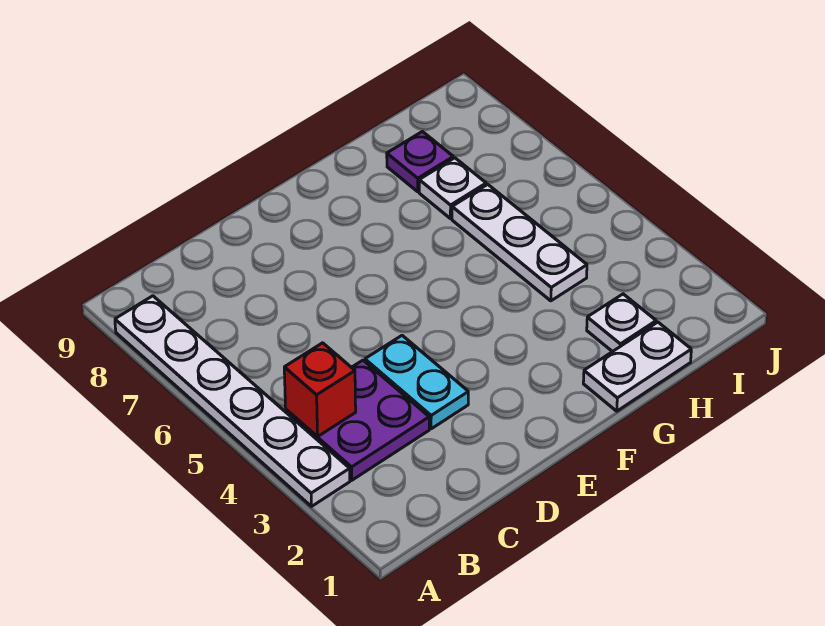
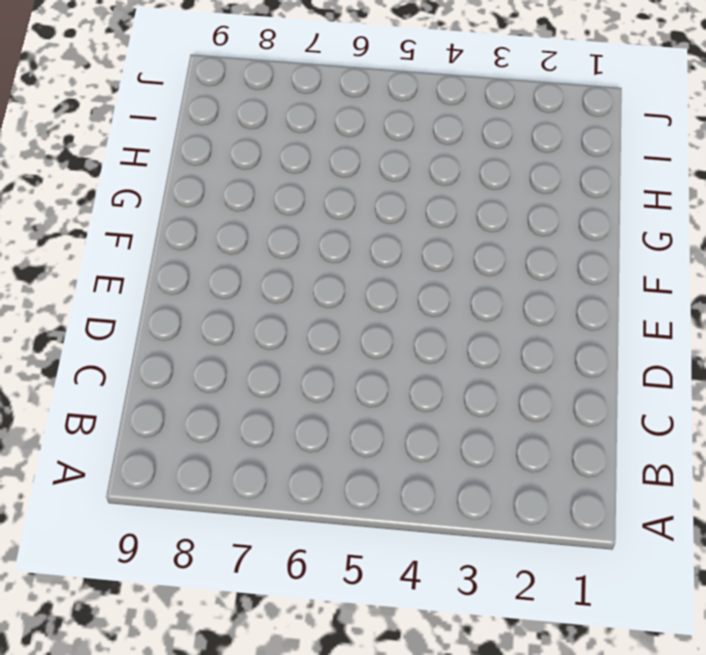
none -> white plate A3:A8 level 1
none -> purple plate B3:C4 level 1

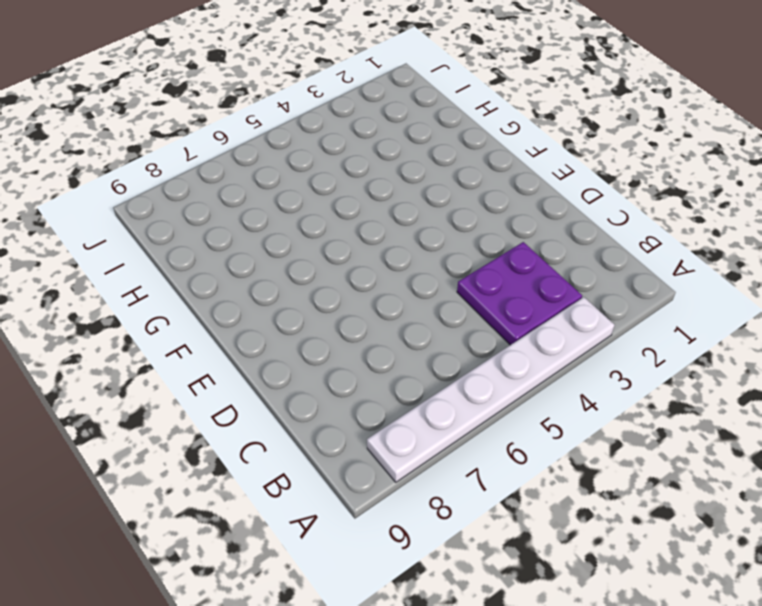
none -> cyan plate D3:D4 level 1
none -> white plate G1:H1 level 1

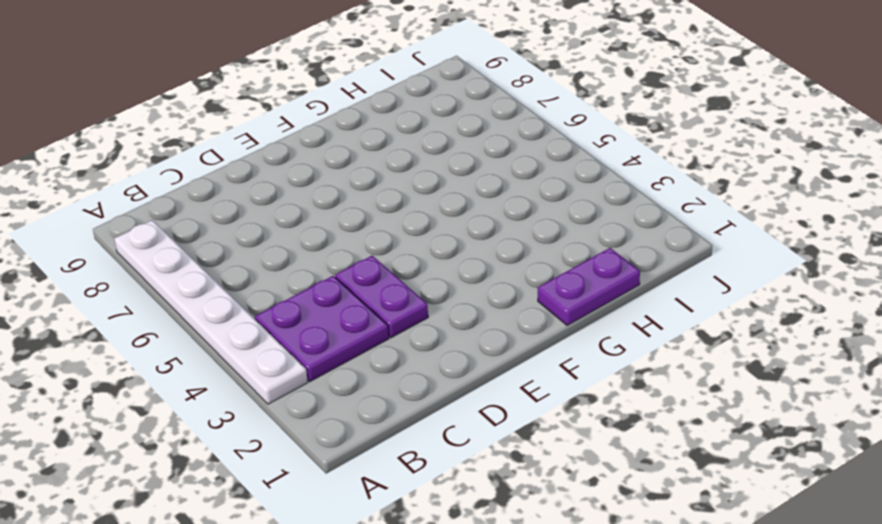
purple plate D3:D4 level 1 -> cyan plate D3:D4 level 1
purple plate G1:H1 level 1 -> white plate G1:H1 level 1
none -> white plate H2 level 1
none -> white plate H4:H6 level 1

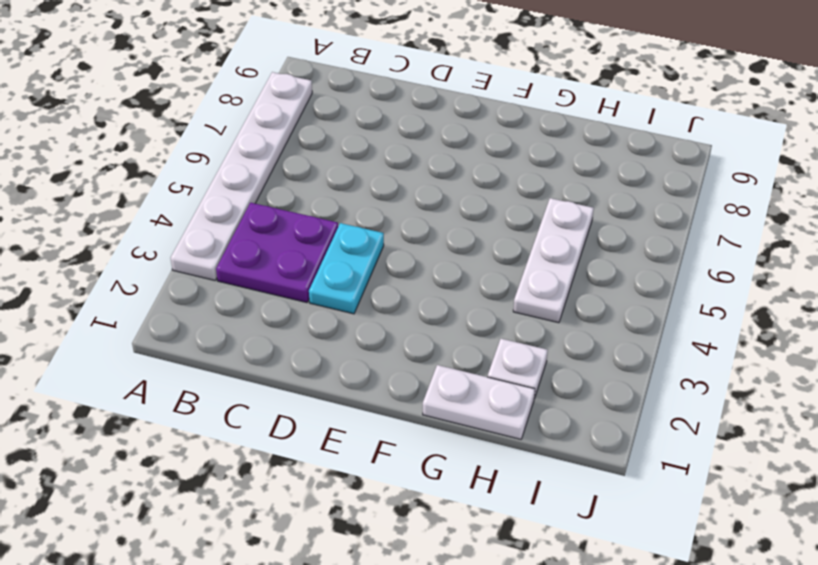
none -> white plate H7 level 1
none -> purple plate H8 level 1

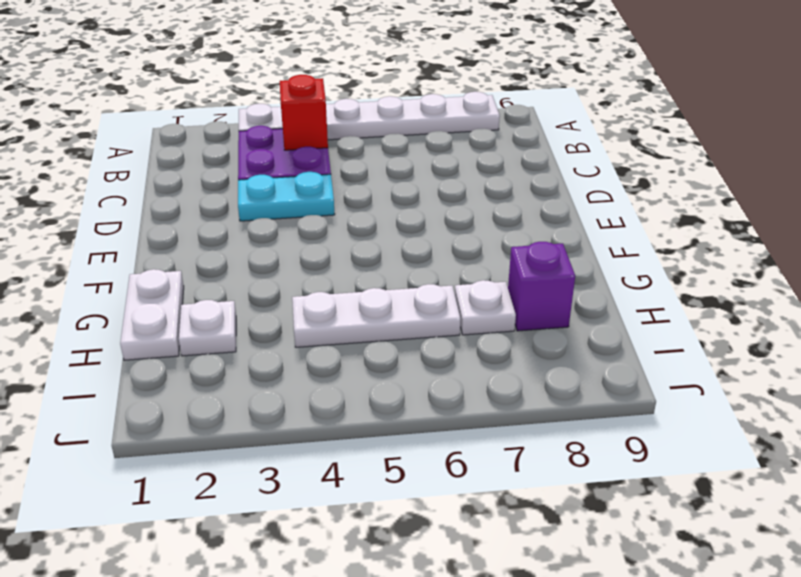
purple brick H8 level 1 -> purple plate H8 level 1

